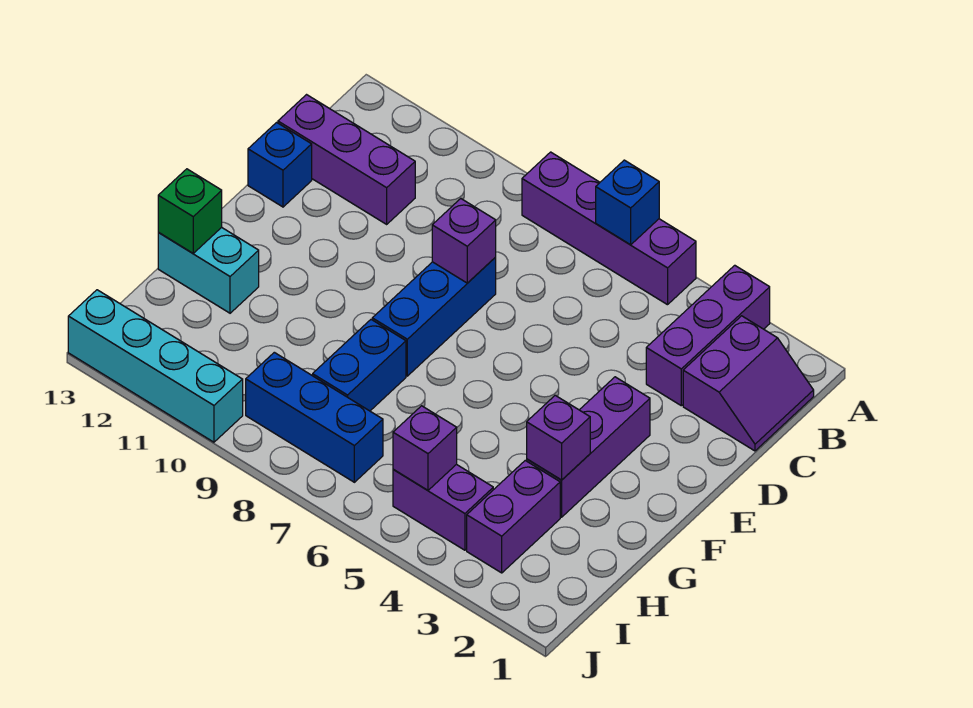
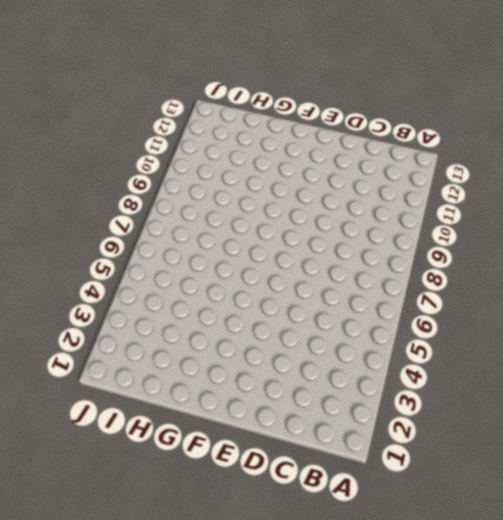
none -> purple brick A3:C3 level 1
none -> purple brick A5:A8 level 1
none -> purple slope B1:C2 level 1 top 2

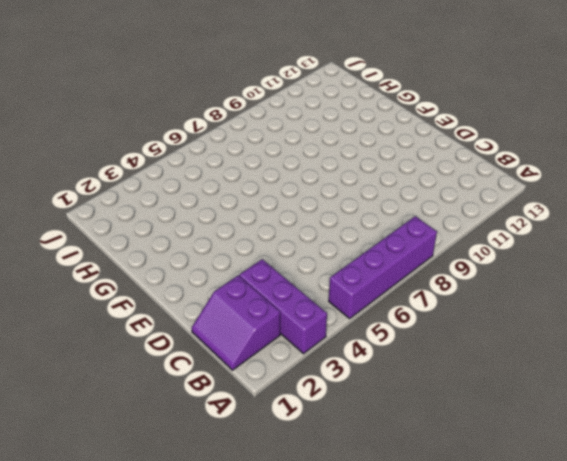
none -> purple brick C11:C13 level 1
none -> blue brick D8:F8 level 1
none -> blue brick D13 level 1

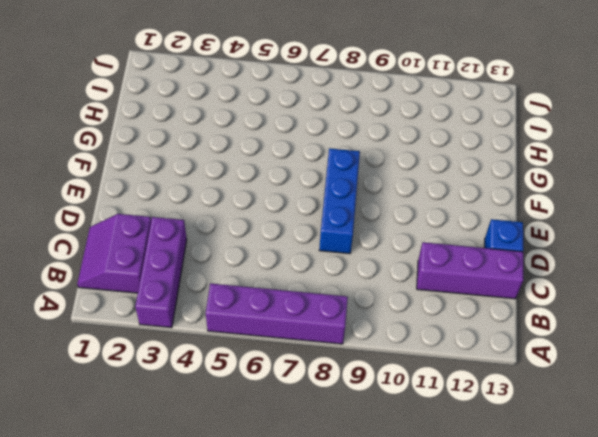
none -> purple brick E3:G3 level 1
none -> blue brick G8:H8 level 1
none -> cyan brick G12:G13 level 1

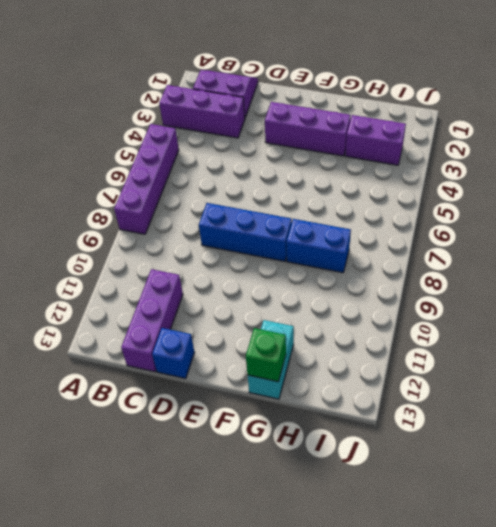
none -> purple brick I4:I5 level 1
none -> blue brick I7:I9 level 1
none -> cyan brick J10:J13 level 1

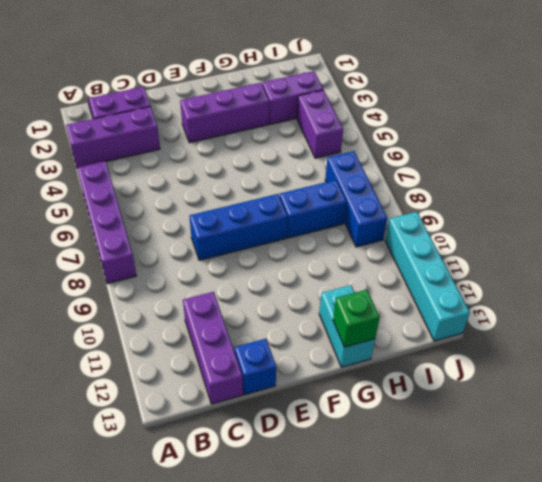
none -> blue brick A6 level 2
none -> purple brick D8 level 2
none -> purple brick G3 level 2

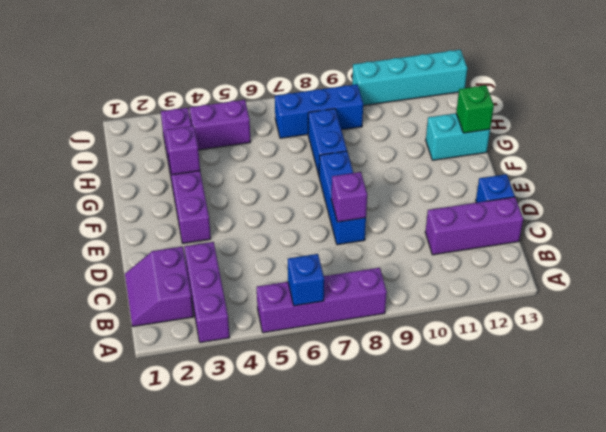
none -> purple brick I5 level 2

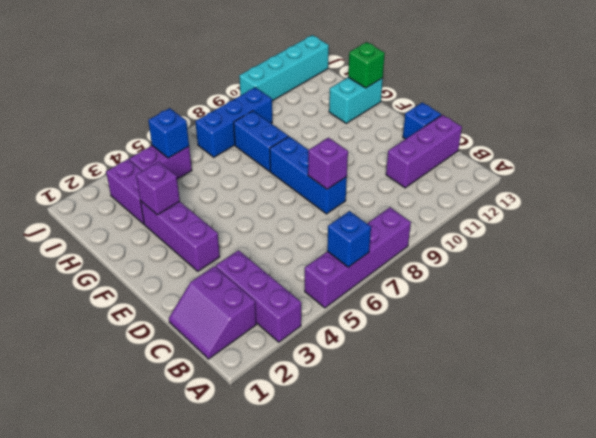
blue brick I5 level 2 -> purple brick I5 level 2

